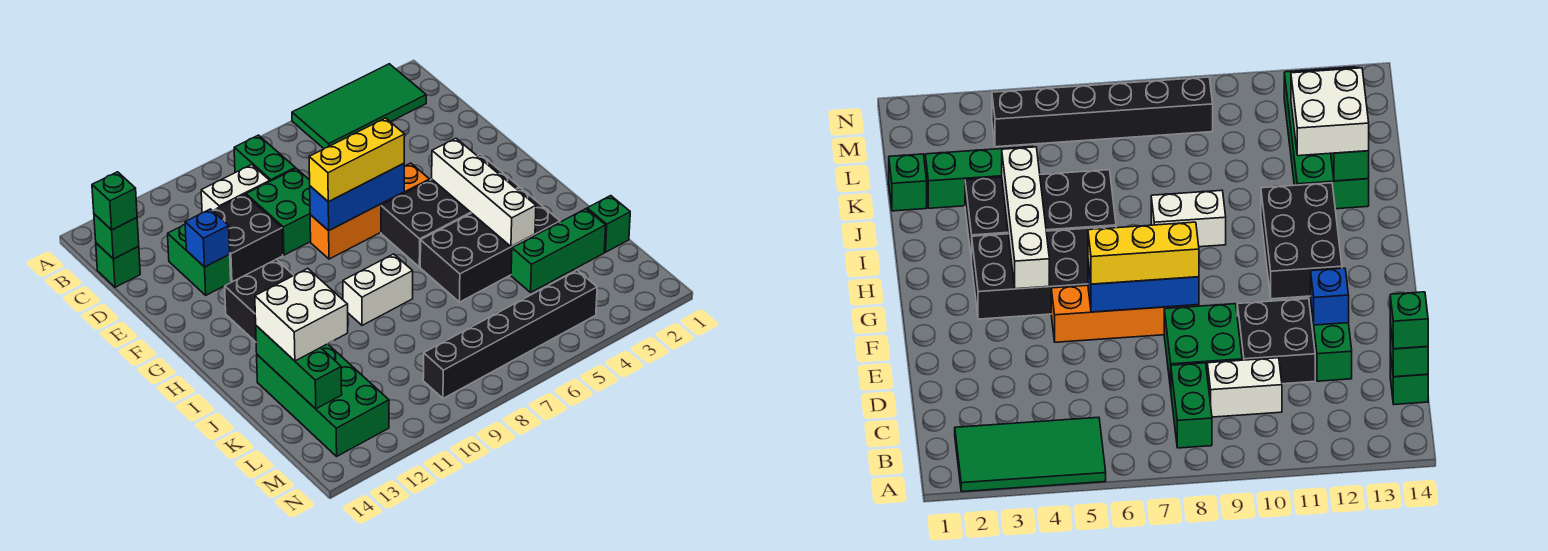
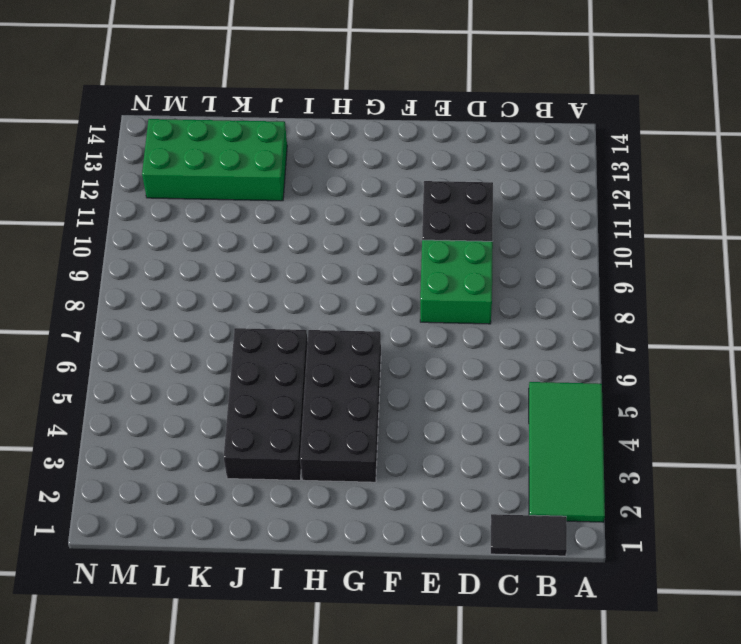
black tile B1:C1 level 1 -> none
none -> green brick B8:C8 level 1
none -> white brick C9:C10 level 1
none -> green brick C14 level 1

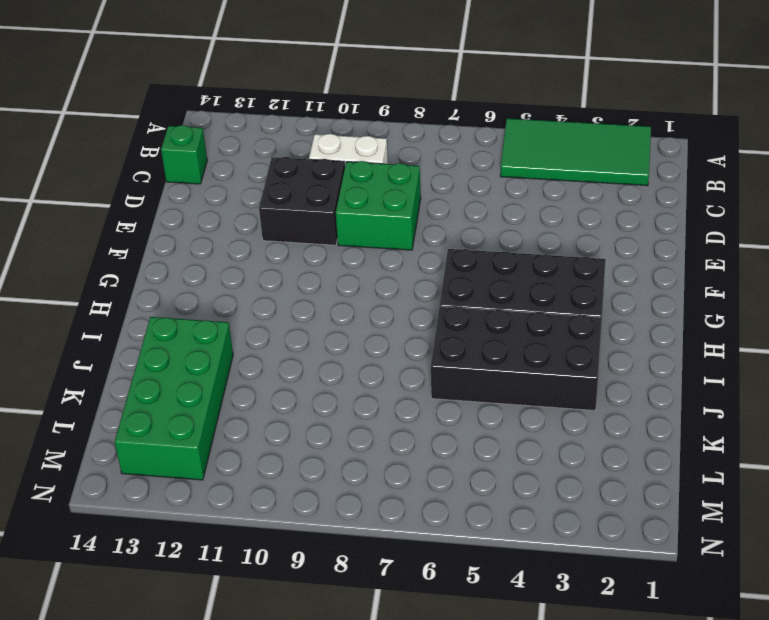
none -> green brick B8:C8 level 1
none -> green brick D12:E12 level 1
none -> orange brick F5:F8 level 1

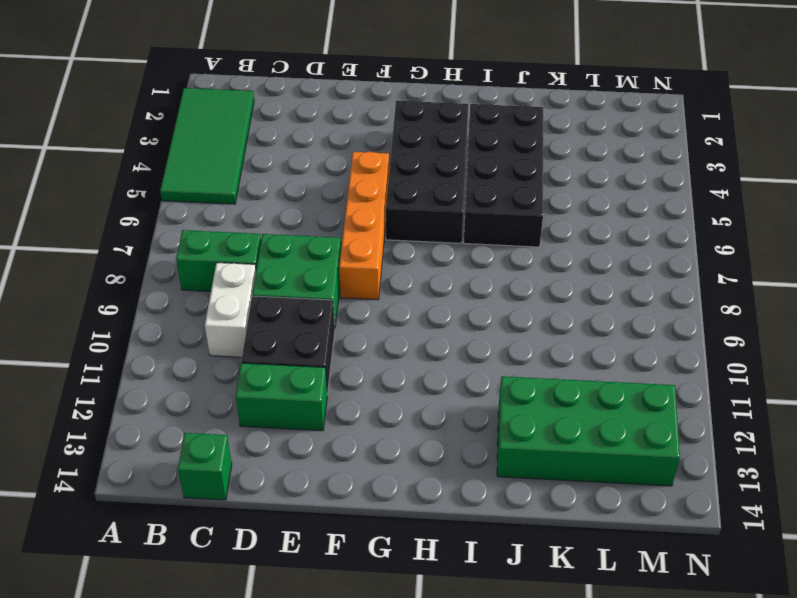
none -> black brick G11:I12 level 1
none -> white brick I8:I9 level 1
none -> green brick K1 level 1

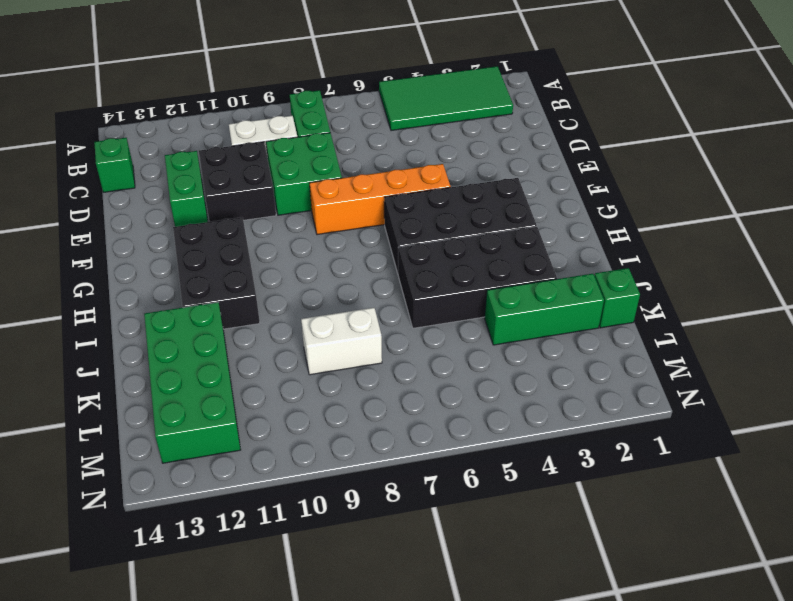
white brick K8:K9 level 1 -> white brick I8:I9 level 1
none -> black brick M4:M9 level 1
none -> green brick C14 level 2
none -> blue brick E12 level 2

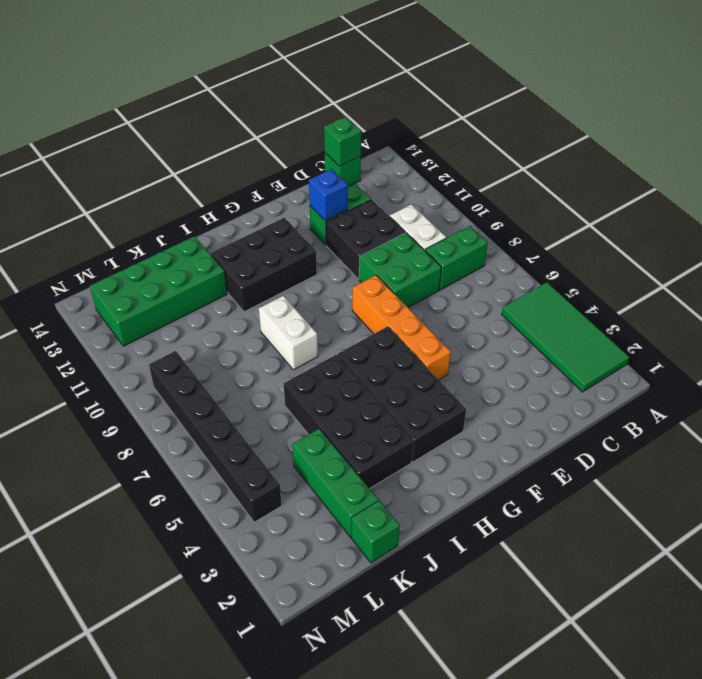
none -> blue brick F6:F8 level 2
none -> white brick G4:J4 level 2
none -> green brick J13:L13 level 2

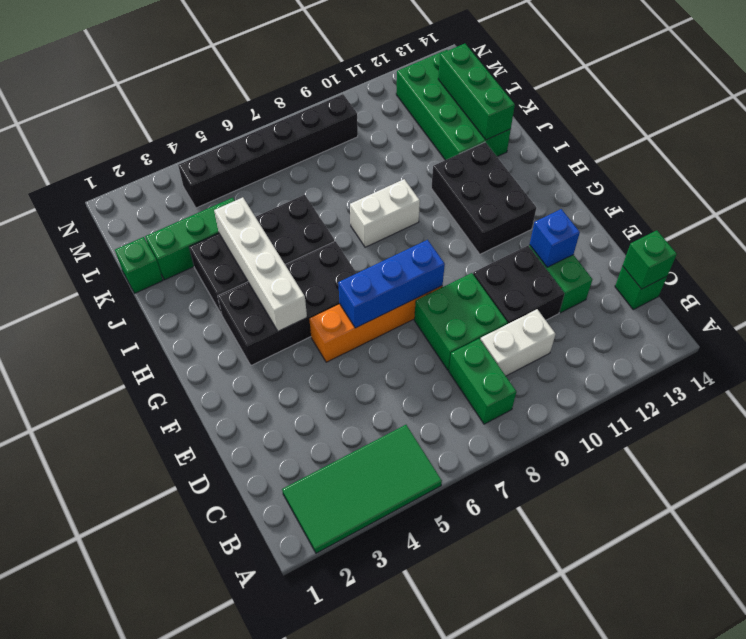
none -> green brick C14 level 3
none -> yellow brick F6:F8 level 3
none -> white brick J12:K13 level 3

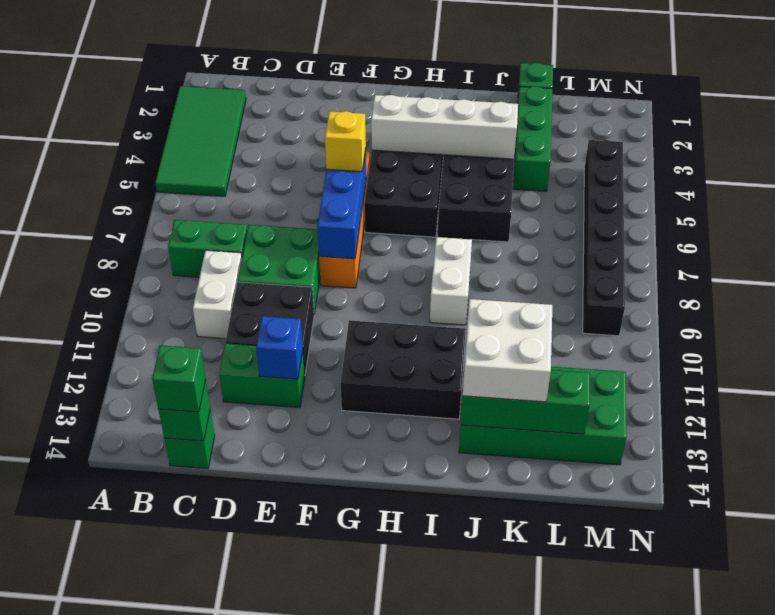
yellow brick F6 level 3 -> yellow brick F6:F8 level 3

